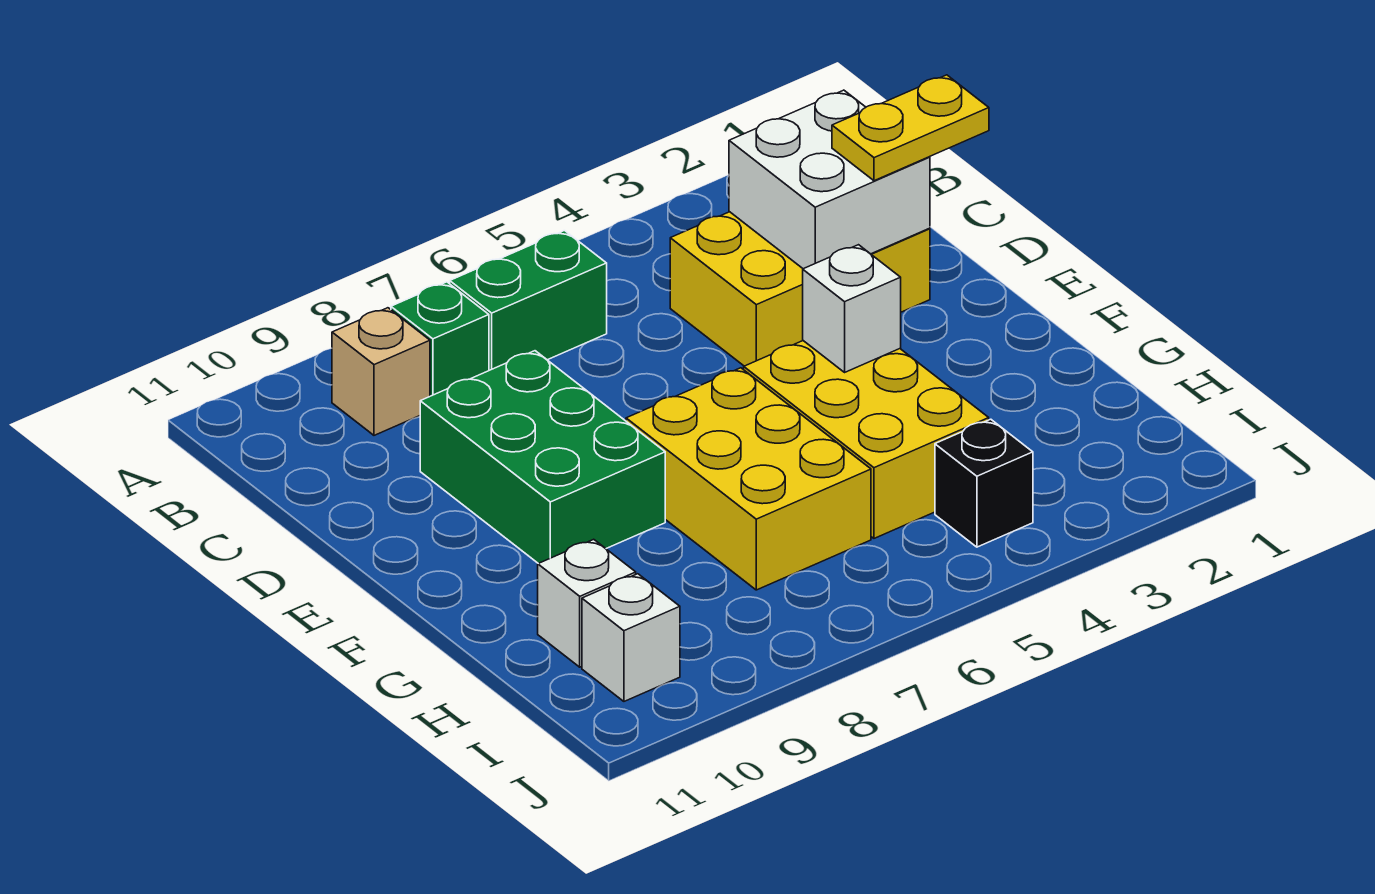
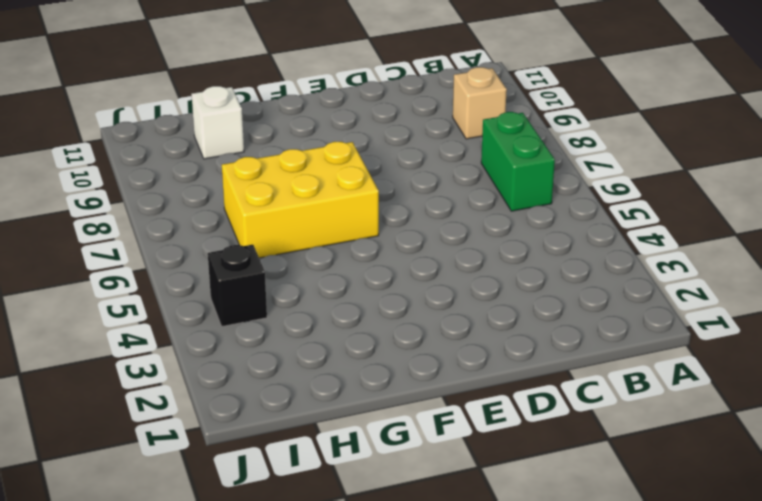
none -> green brick B8 level 1
none -> yellow brick C2:D4 level 1
none -> green brick D8:F9 level 1

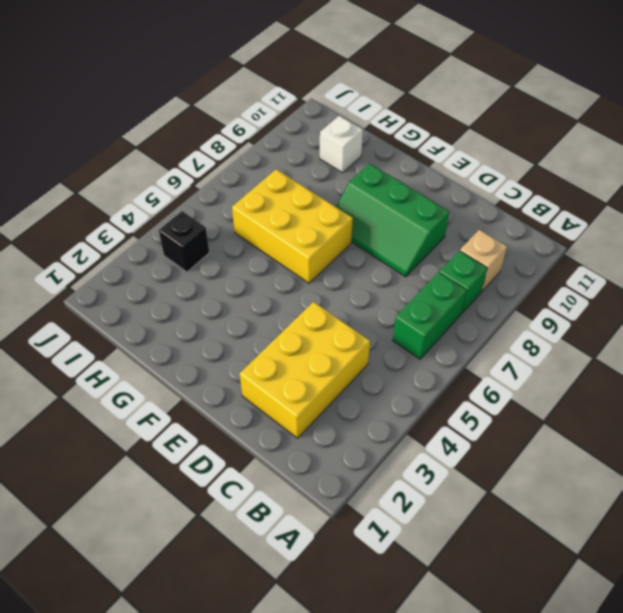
green slope D8:F9 level 1 top 9 -> green brick D8:F9 level 1
none -> yellow brick F4:H5 level 1
none -> white brick I10 level 1
none -> white brick C2:D3 level 2

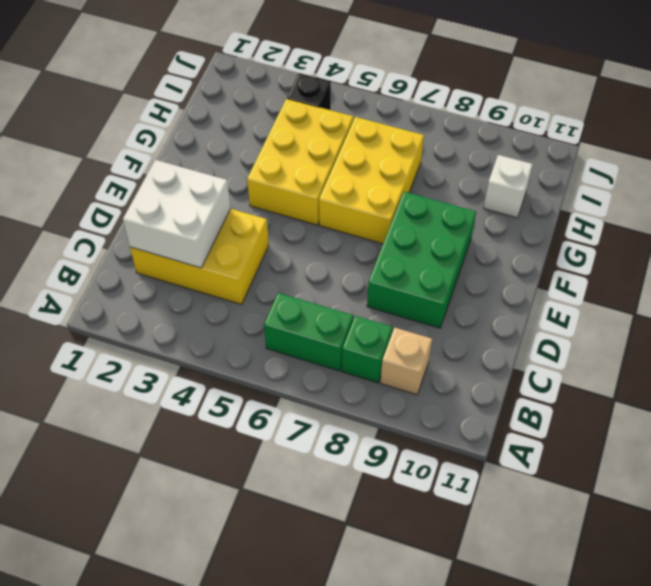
none -> white brick I10 level 1
none -> white brick F4 level 2
none -> yellow plate D1:D2 level 3

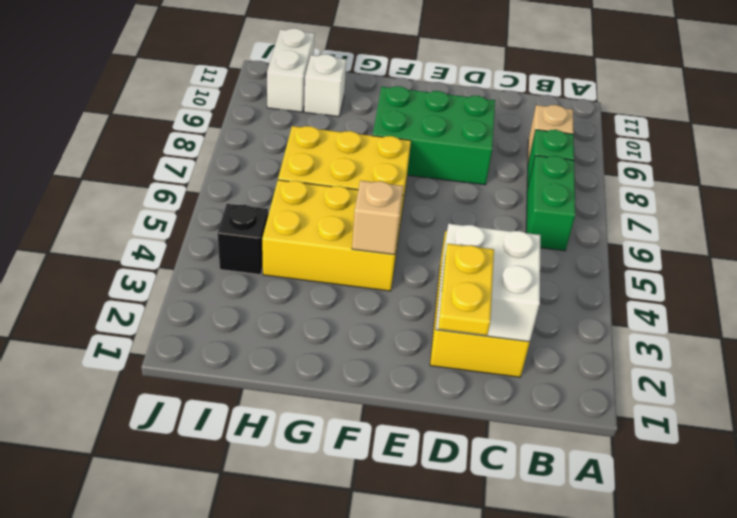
tan brick F4 level 2 -> white brick F4 level 2
white brick I10:I11 level 1 -> white brick I10 level 1

